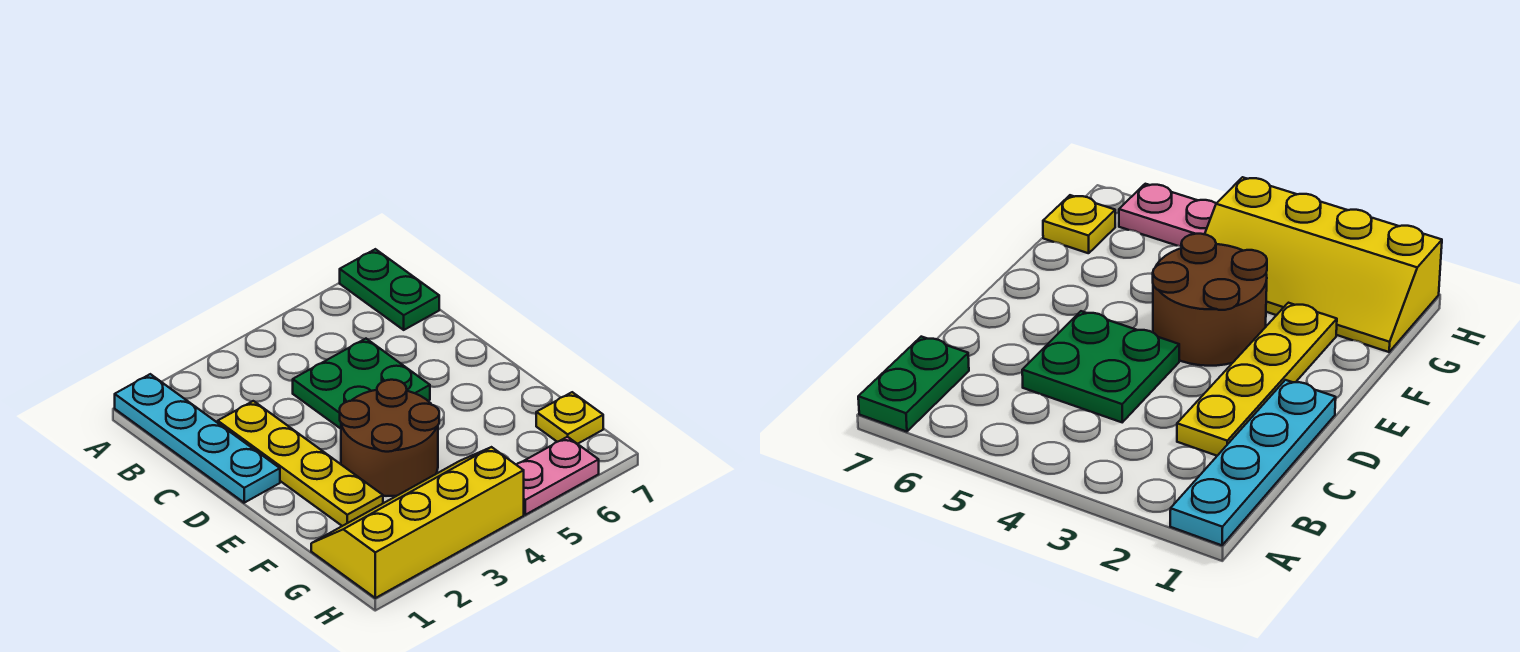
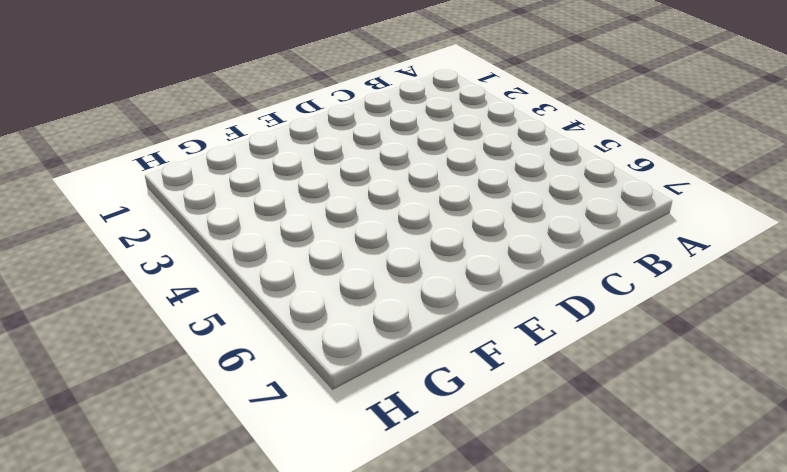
none -> cyan plate A1:D1 level 1
none -> green plate A7:B7 level 1

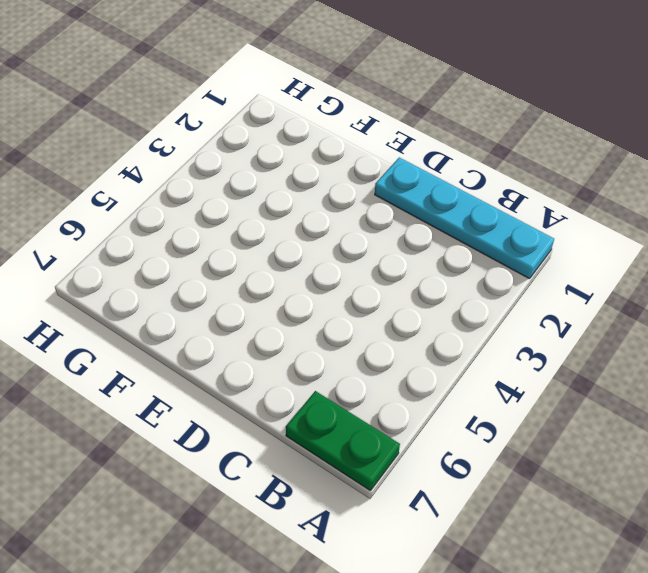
none -> yellow plate C2:F2 level 1
none -> green plate C4:D5 level 1

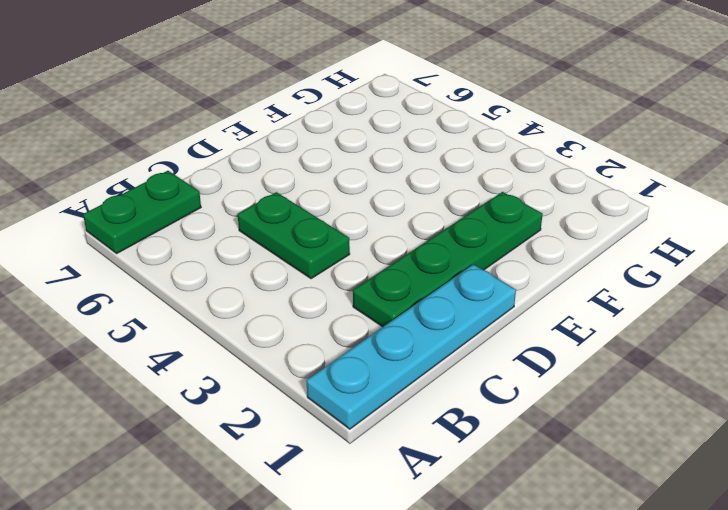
green plate C2:F2 level 1 -> yellow plate C2:F2 level 1
green plate C4:C5 level 1 -> green plate C4:D5 level 1
none -> brown round brick E3:F4 level 1
none -> yellow slope G1:H4 level 1 top H

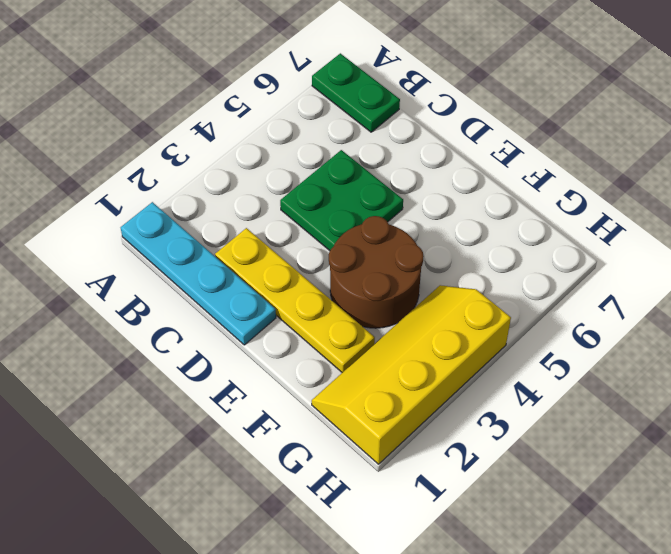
none -> yellow plate G7 level 1
none -> pink plate H5:H6 level 1

